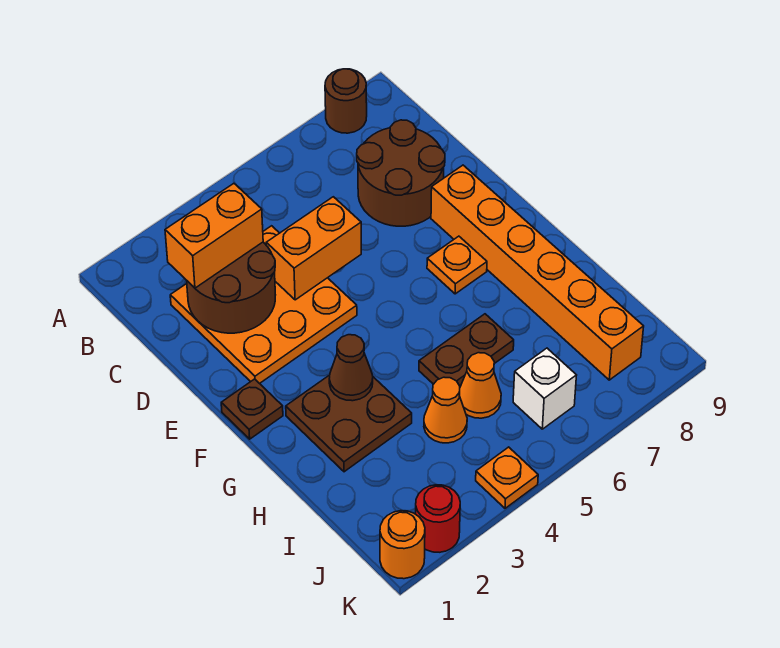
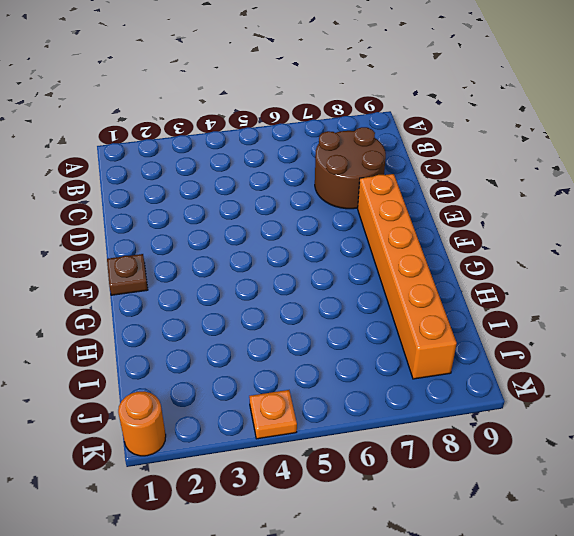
none -> brown round brick A8 level 1
none -> orange plate C2:E4 level 1
none -> orange plate F7 level 1

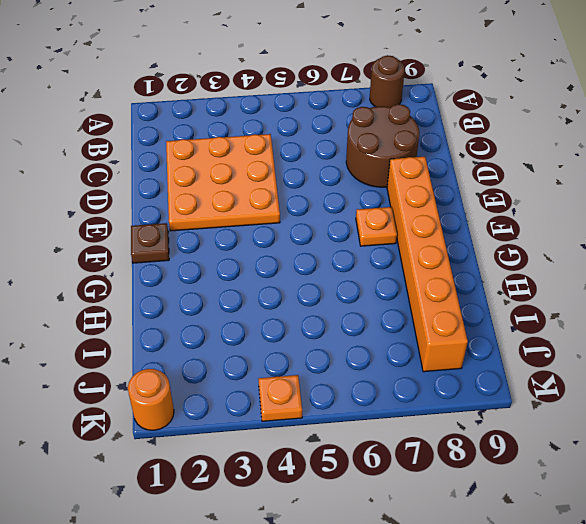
none -> brown plate G2:H3 level 1
none -> brown plate H5:H6 level 1
none -> orange cone I4 level 1

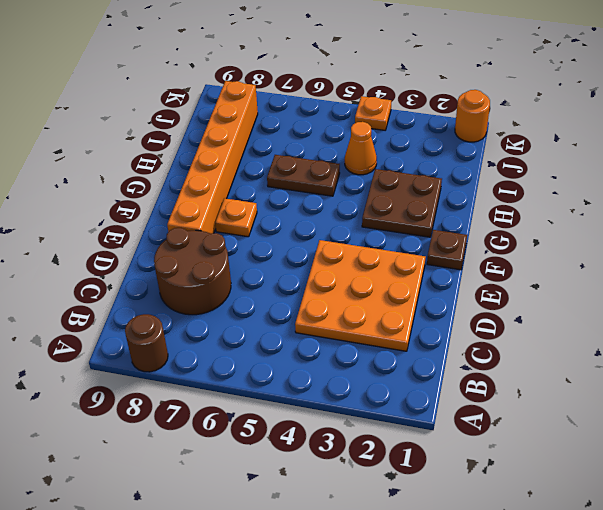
none -> orange cone I5 level 1
none -> white brick J6 level 1
none -> red round brick K2 level 1

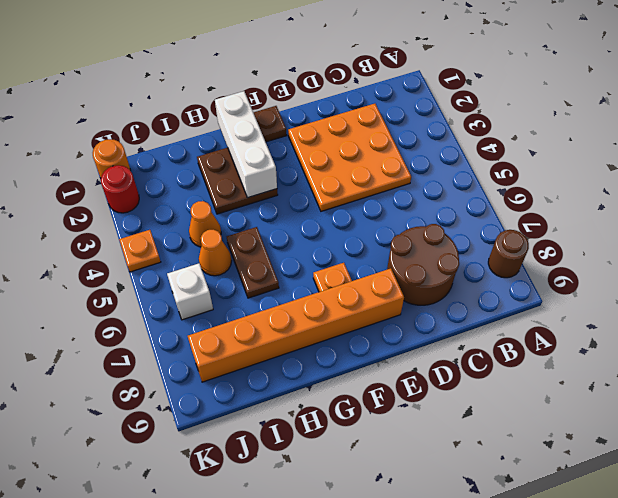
white brick G1:G3 level 2 -> brown cone G3 level 2
none -> brown round brick C2:D3 level 2
none -> orange brick D4:D5 level 2
none -> orange brick C2:C3 level 3

